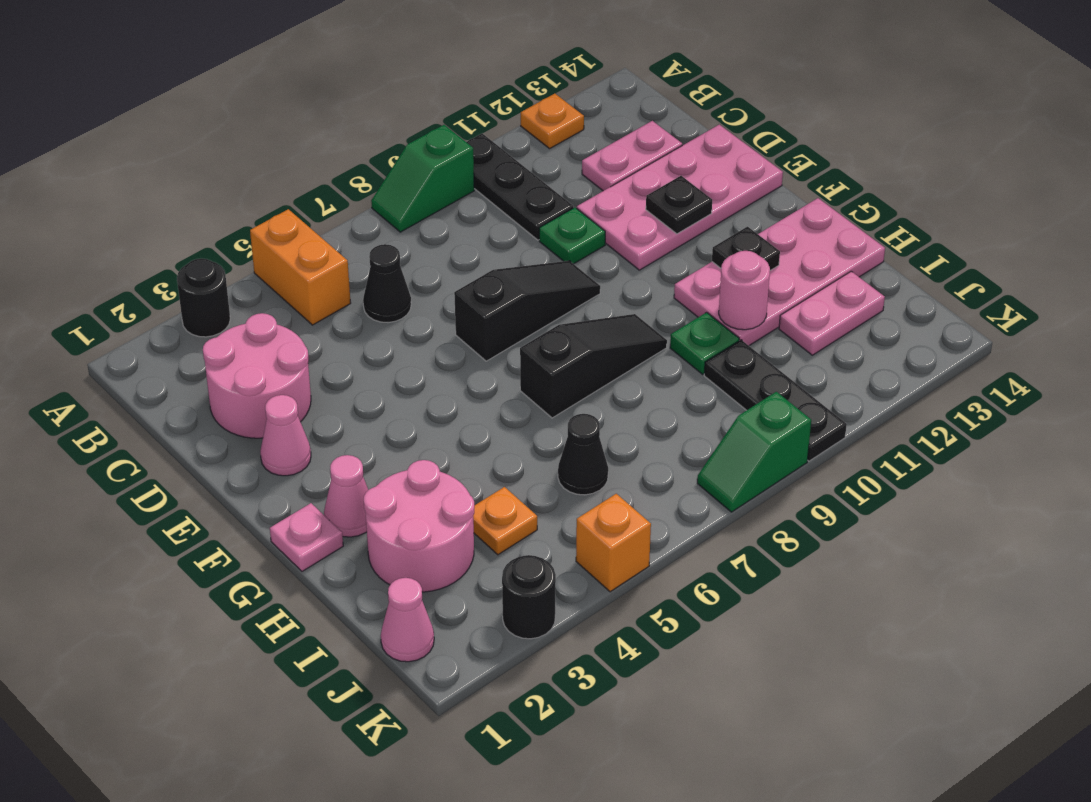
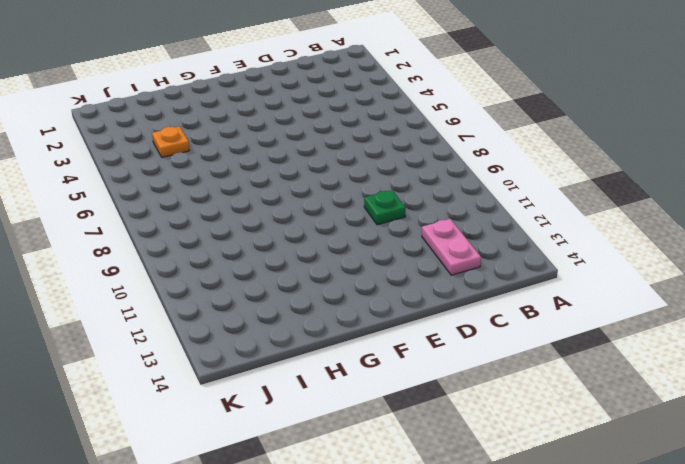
none -> black round brick A3 level 1
none -> orange brick A5:B5 level 1
none -> green slope A8:A9 level 1 top 9

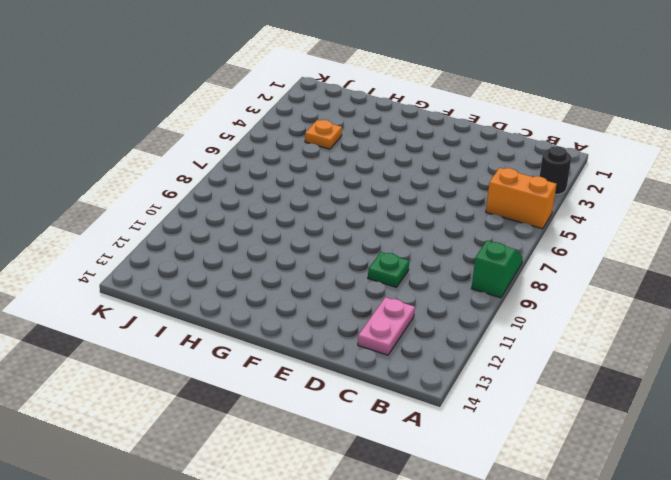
none -> black plate A10:C10 level 1
none -> orange plate A12 level 1
none -> pink round brick C2:D3 level 1

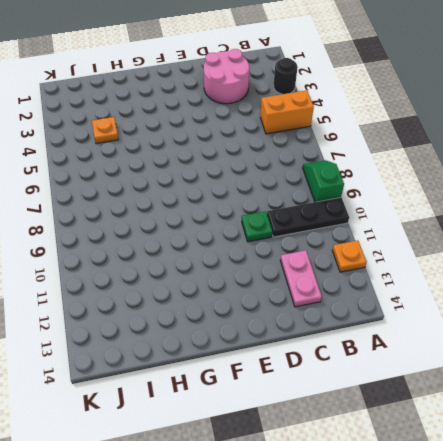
none -> black cone C6 level 1
none -> pink plate D11:E14 level 1
none -> pink cone E2 level 1

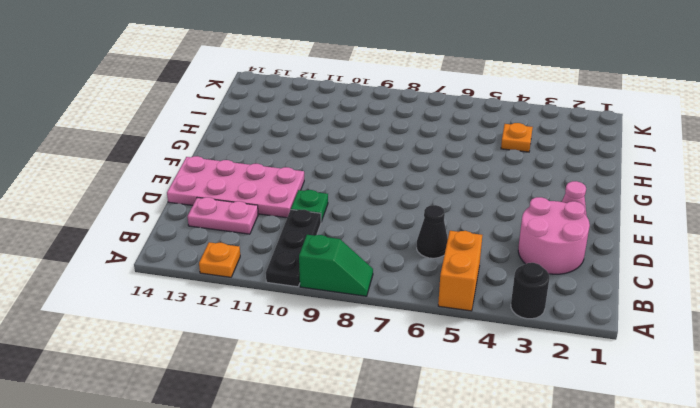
none -> black slope E7:E9 level 1 top 7
none -> pink plate G1 level 1
none -> pink cone G2 level 1

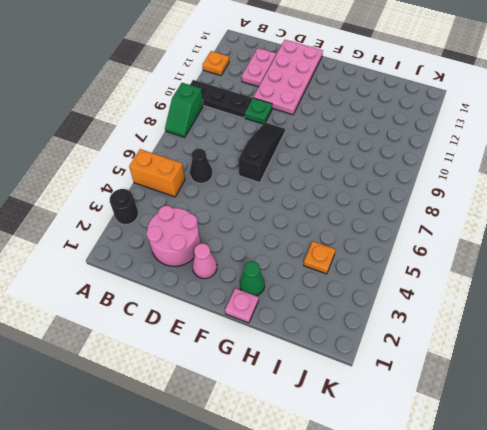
green cone G2 level 1 -> pink cone G2 level 1
none -> black slope G7:G9 level 1 top 7
none -> pink plate G11:H14 level 1
none -> pink round brick H2:I3 level 1

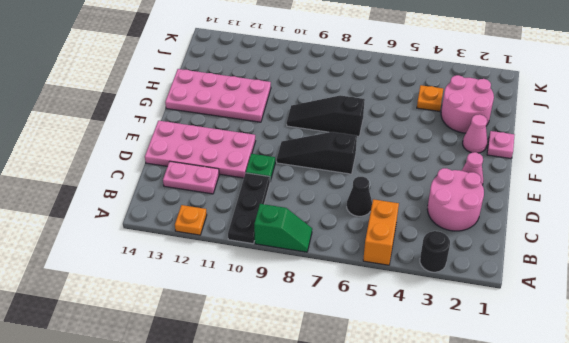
none -> green plate H10 level 1
none -> black cone I6 level 1
none -> black plate I10:K10 level 1

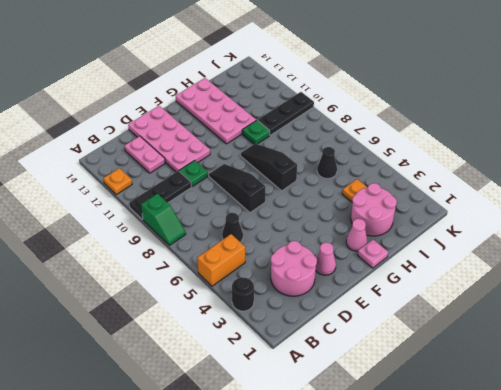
none -> pink plate I12:I13 level 1
none -> pink cone J1 level 1
none -> black round brick K3 level 1

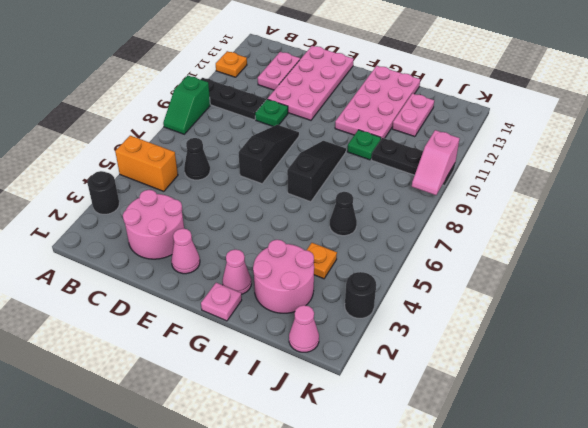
pink slope K9:K10 level 2 top 10 -> none
none -> orange brick K5 level 1
none -> green slope K8:K9 level 1 top 9
none -> black plate E12 level 2

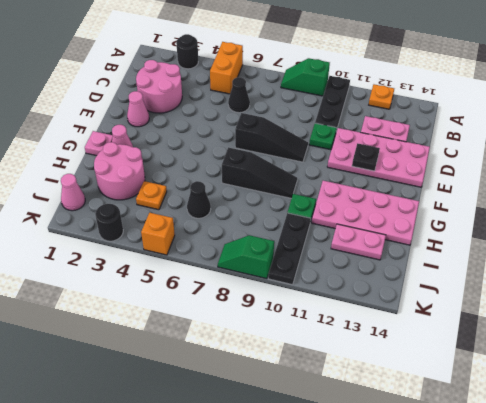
none -> black plate G12 level 2
none -> pink round brick H11 level 2

